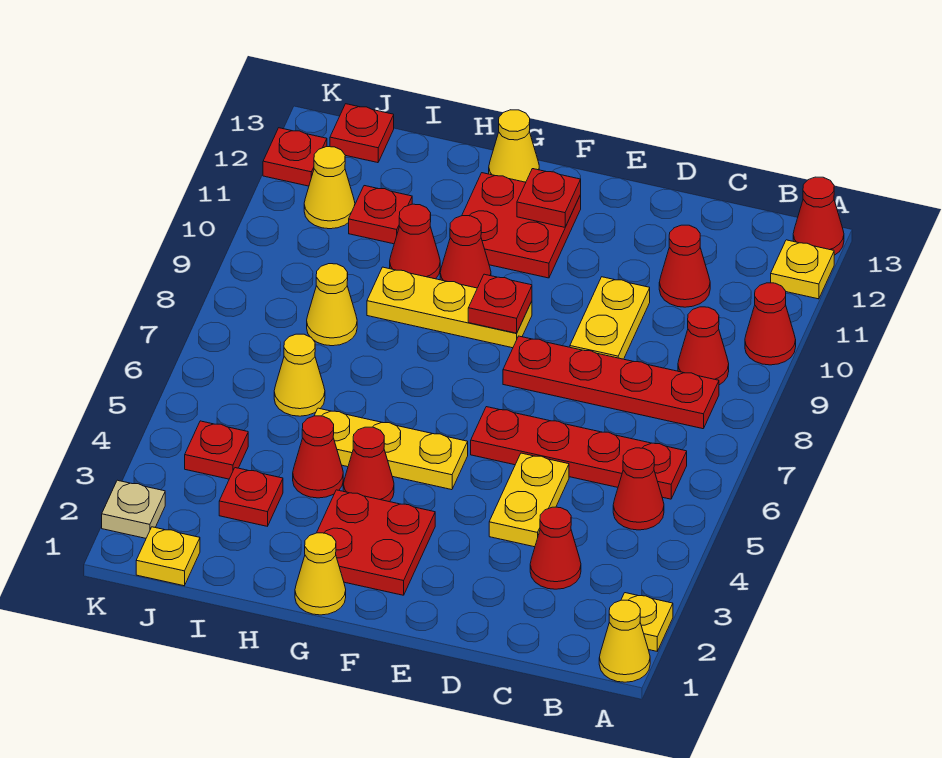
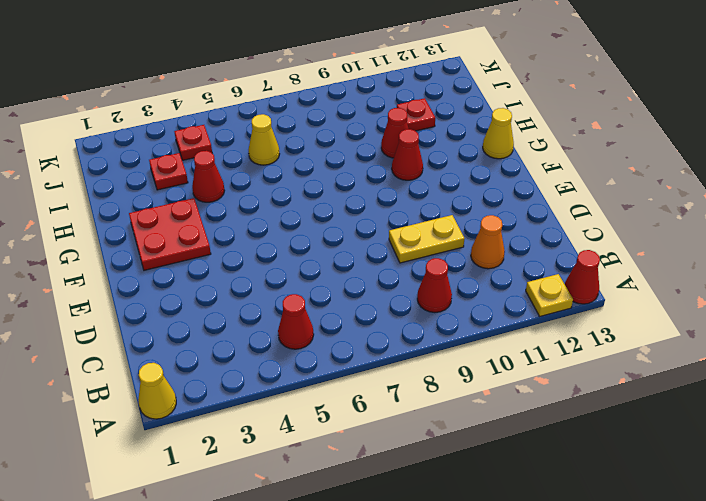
orange cone C11 level 1 -> red cone C11 level 1
none -> yellow plate A2 level 1
none -> red cone A10 level 1
none -> red plate B6:E6 level 1
none -> red plate B8:E8 level 1

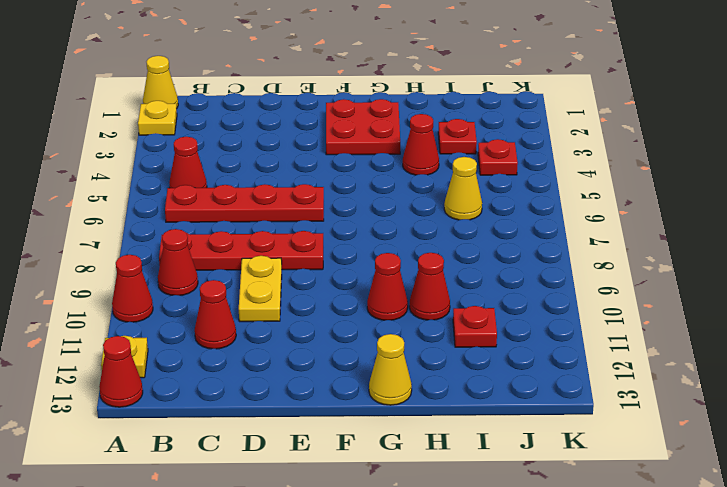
none -> red cone C3 level 1
none -> yellow plate D4:D5 level 1
none -> yellow plate F5:H5 level 1
none -> yellow plate F9:H9 level 1

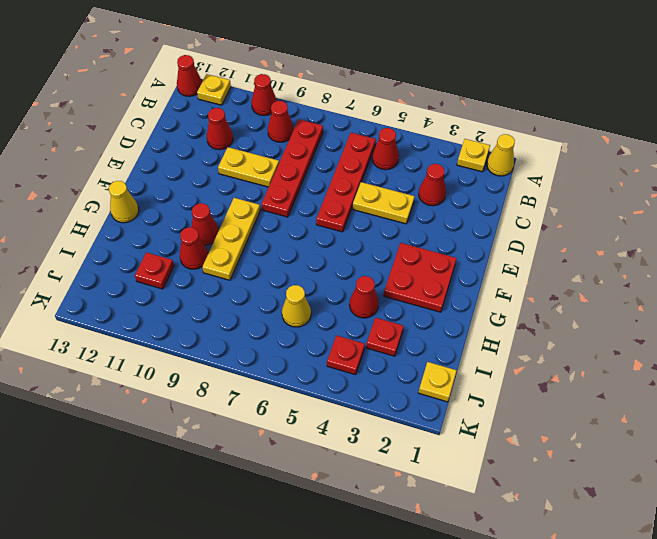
none -> yellow plate F5:H5 level 1
none -> red plate F11:G12 level 1
none -> yellow cone G1 level 1
none -> red cone G4 level 1

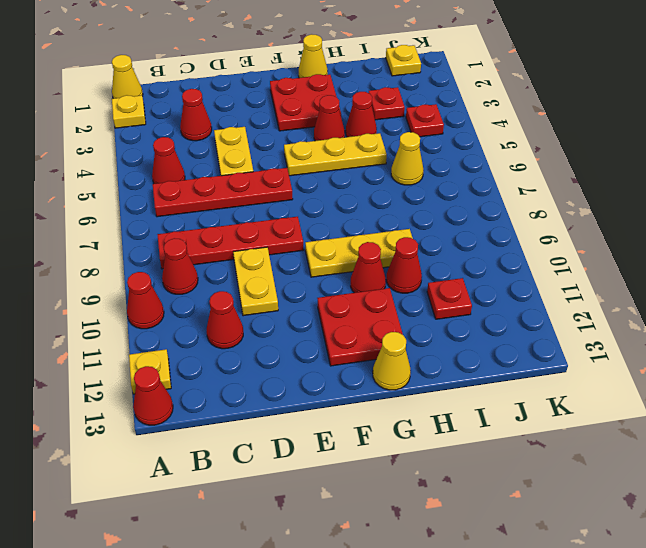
none -> yellow cone I8 level 1
none -> yellow cone J11 level 1
none -> red plate J13 level 1
none -> tan plate K2 level 1

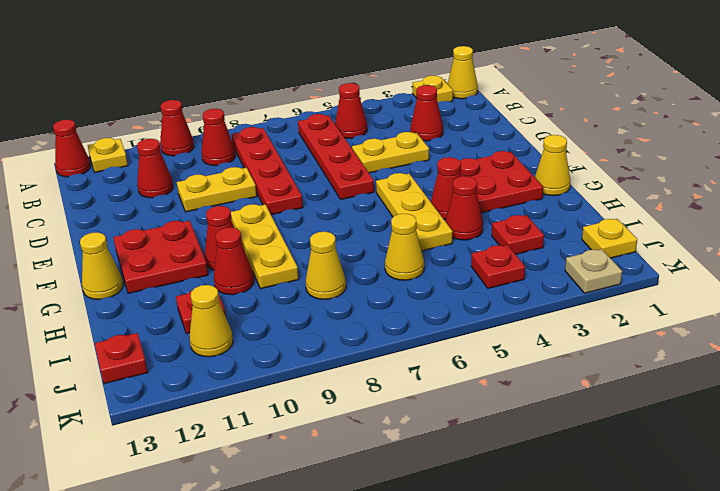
none -> red plate K12 level 1
none -> red plate F9 level 2
none -> red plate F12 level 2

